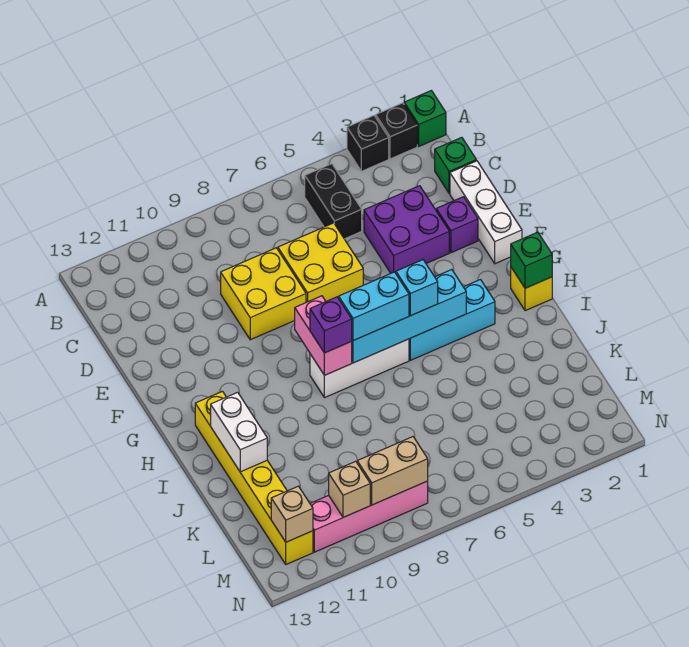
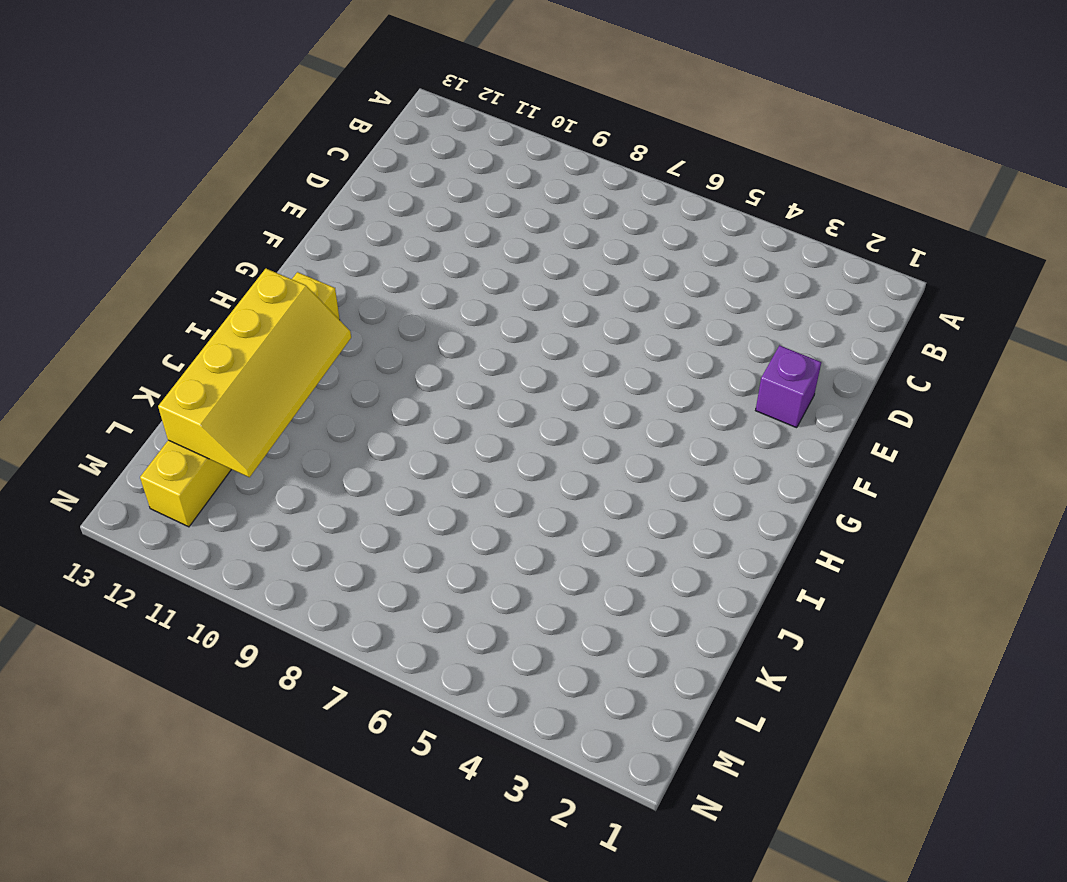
yellow slope I11:L12 level 2 top 12 -> white brick I12:J12 level 2
none -> green brick A1 level 1
none -> black brick A2 level 1
none -> black brick A3 level 1

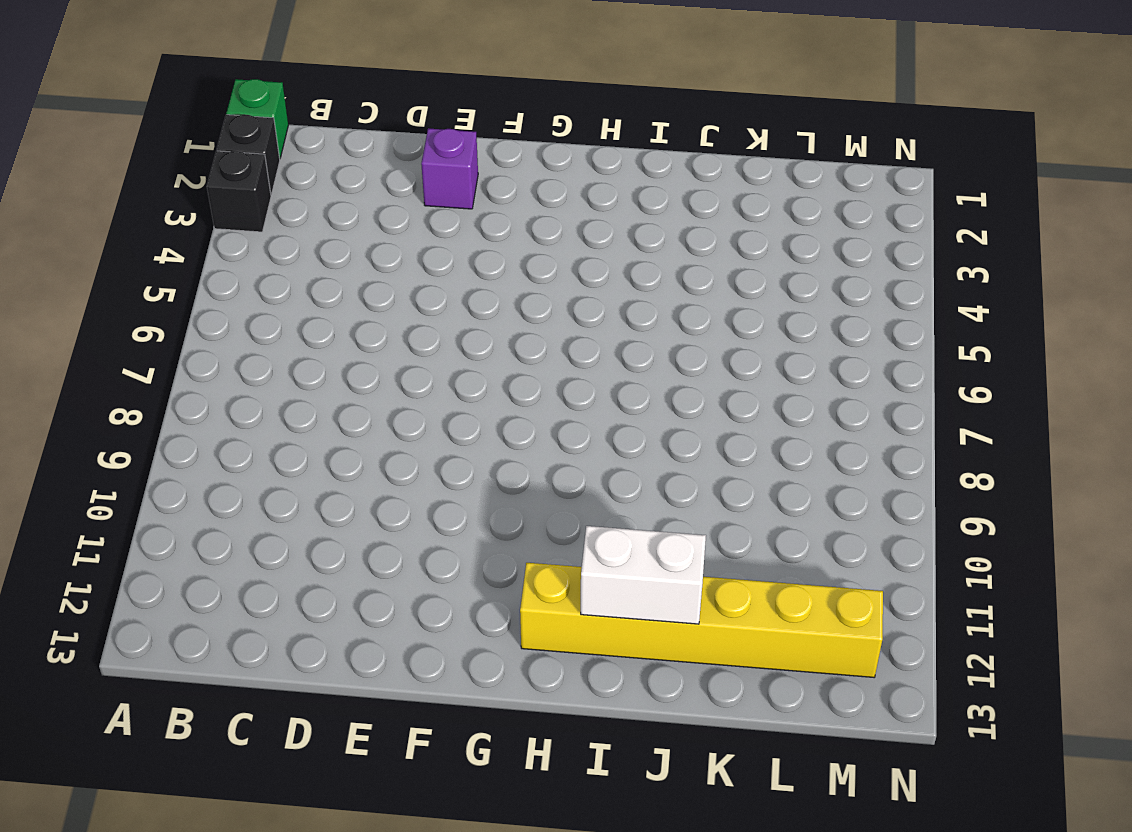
none -> black brick B5:C5 level 1
none -> green brick C1 level 1
none -> white brick D1:F1 level 1

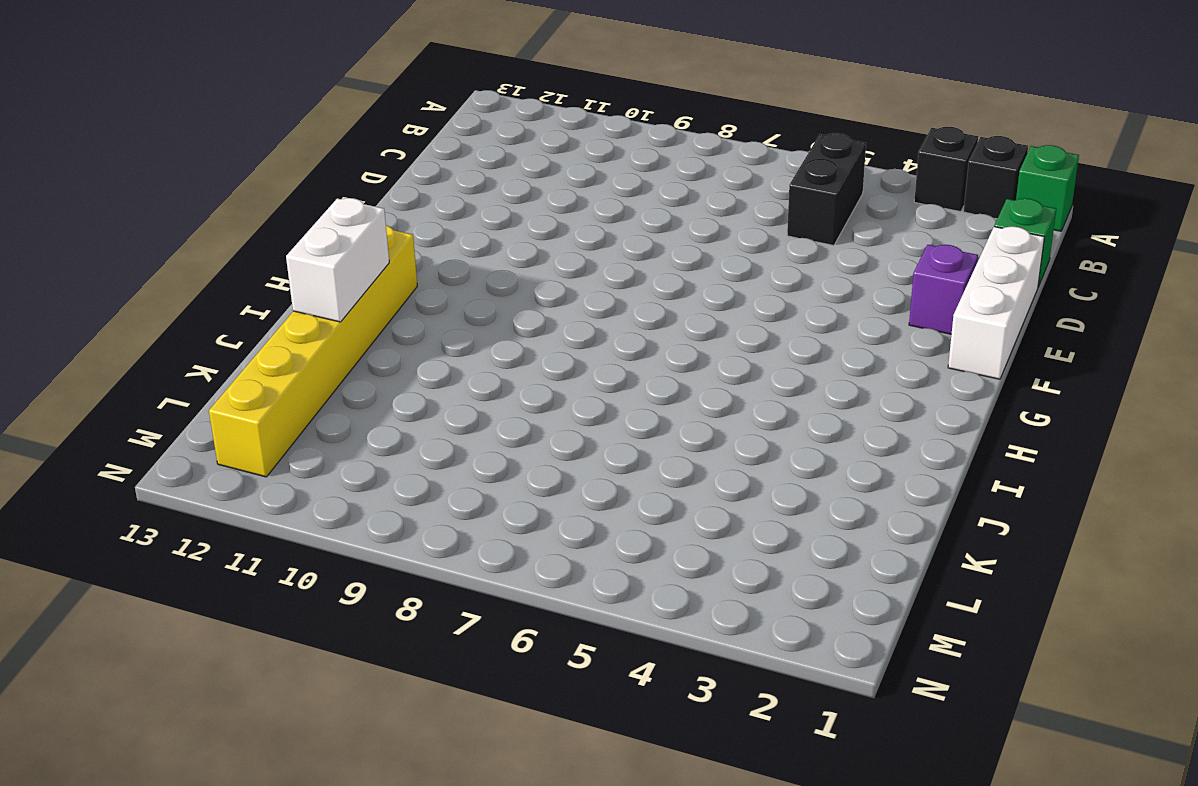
none -> purple brick D3:E4 level 1
none -> yellow brick D6:E7 level 1
none -> yellow brick D8:E9 level 1

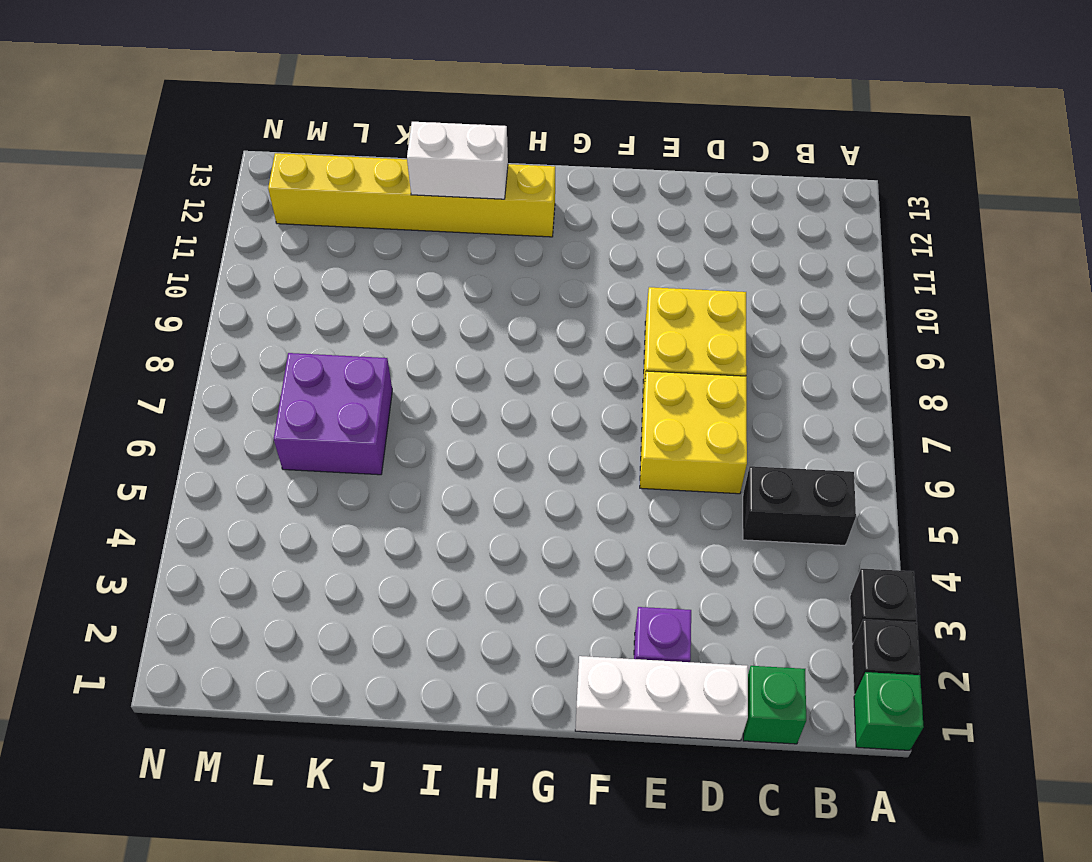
purple brick K6:L7 level 1 -> purple brick D3:E4 level 1
none -> yellow brick H1 level 1
none -> cyan brick H3:H5 level 1
none -> white brick H6:H8 level 1

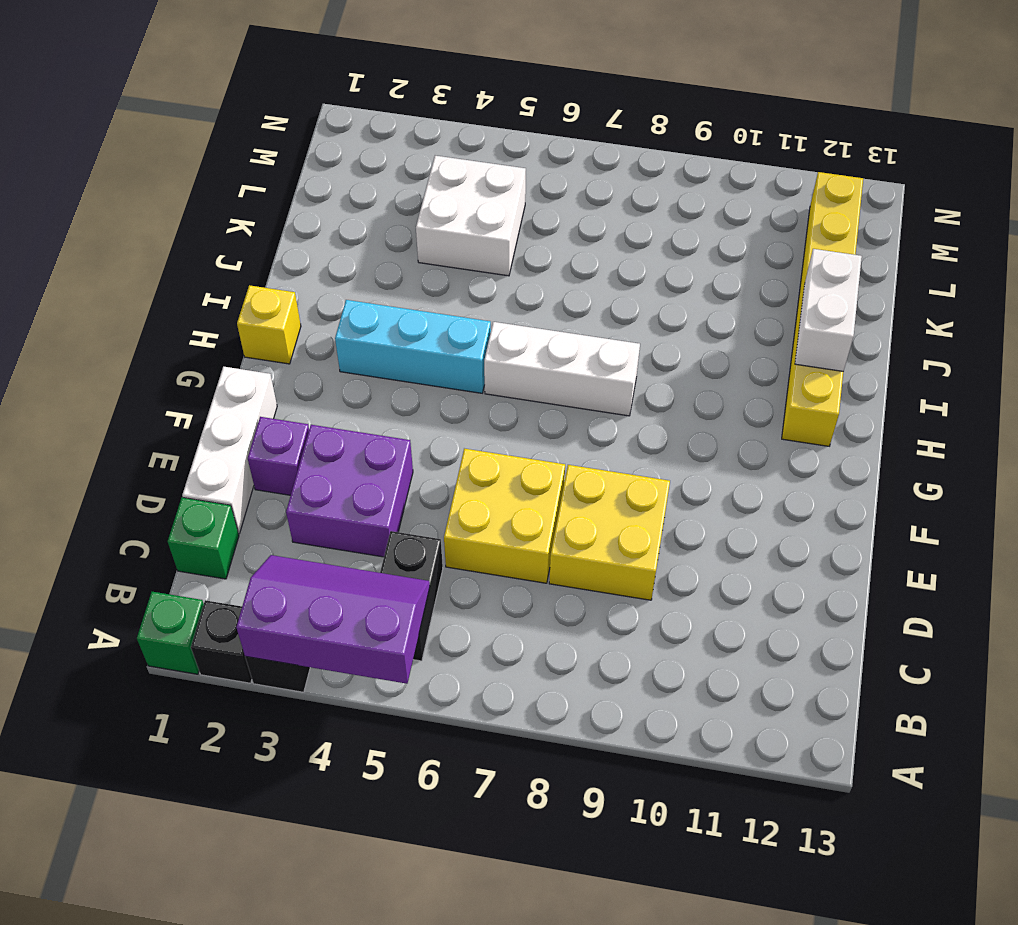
purple slope A3:B5 level 2 top A -> none
white brick K4:L5 level 1 -> none
none -> pink brick M8:M11 level 1
none -> pink brick G8:H8 level 2
none -> green brick H1 level 2

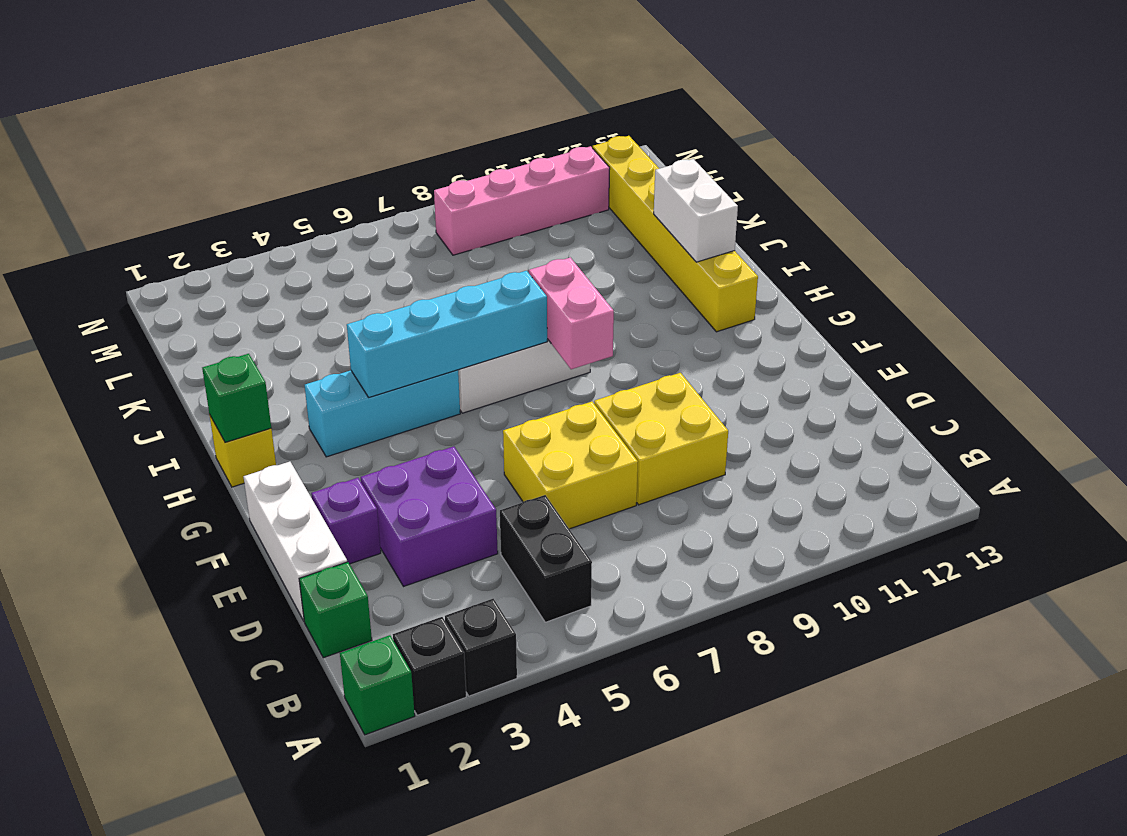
none -> tan brick M8:M9 level 2
none -> tan brick M10 level 2
none -> tan brick M12 level 2

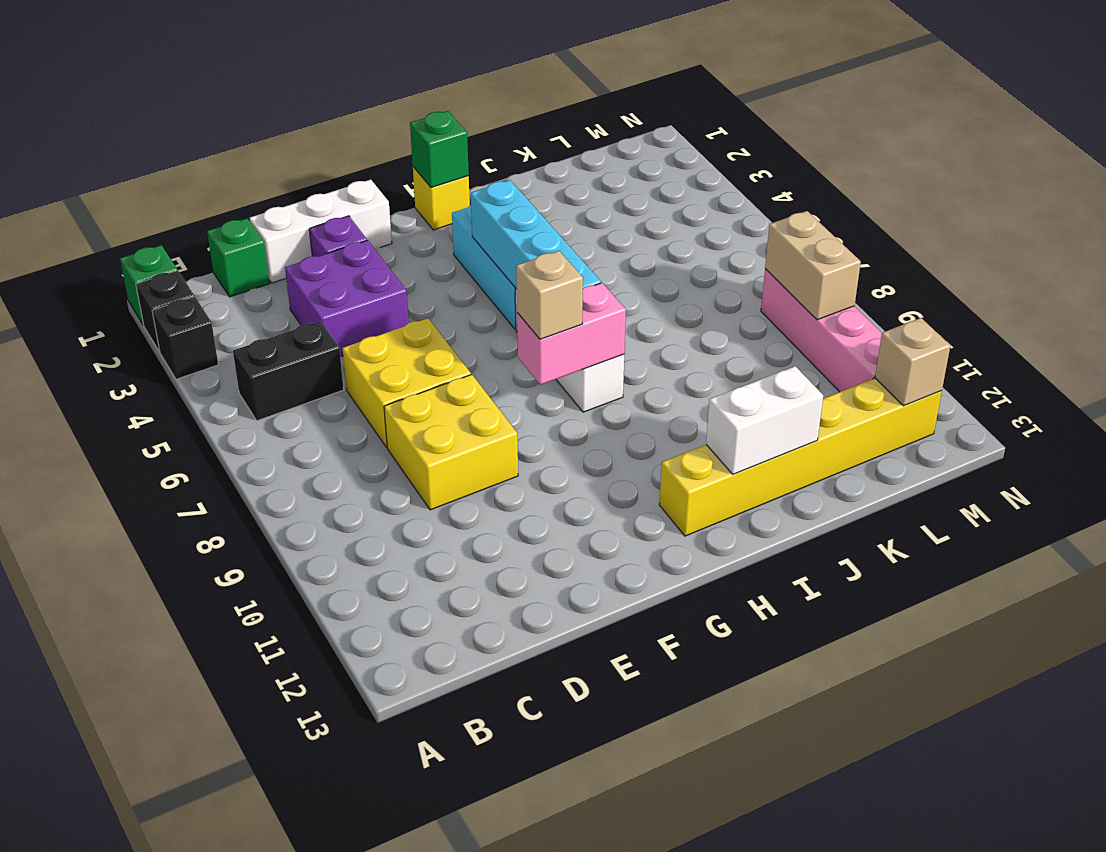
tan brick G8 level 3 -> tan brick M10 level 2
none -> cyan brick H5 level 3
none -> cyan brick H6:H7 level 3
none -> purple brick H8 level 3

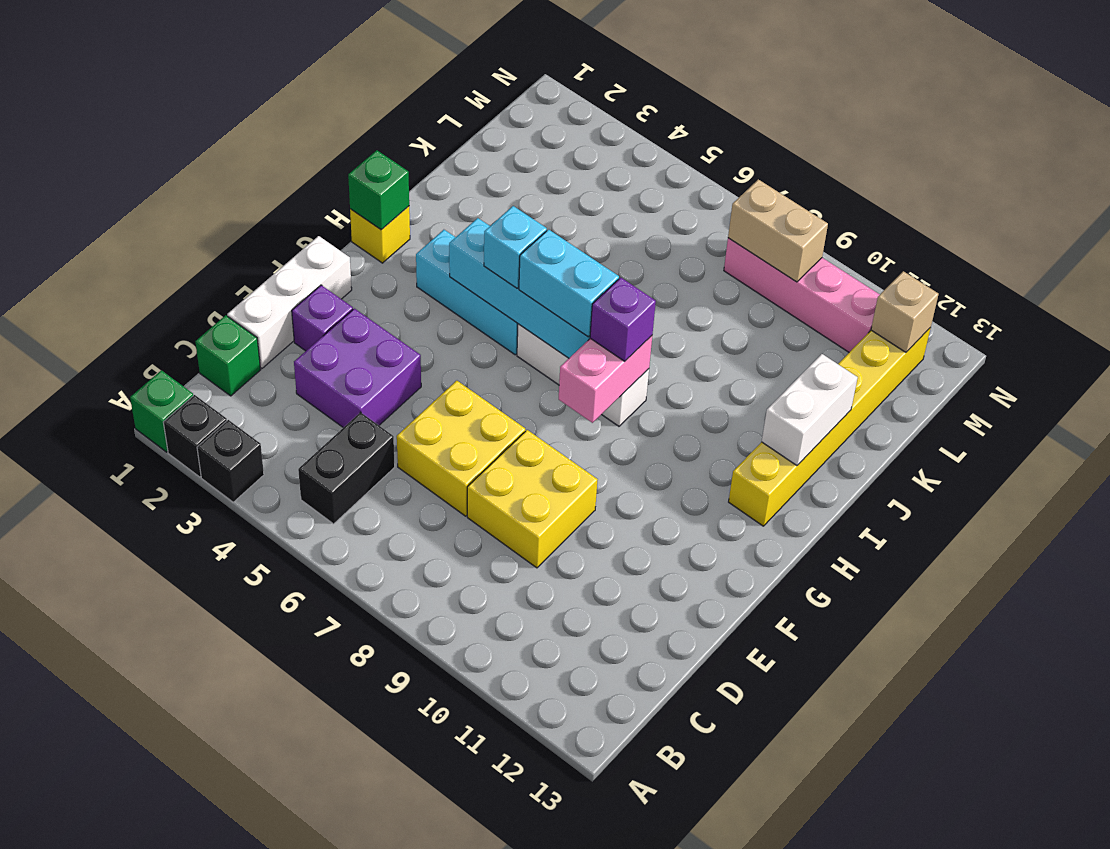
none -> tan brick M10 level 2

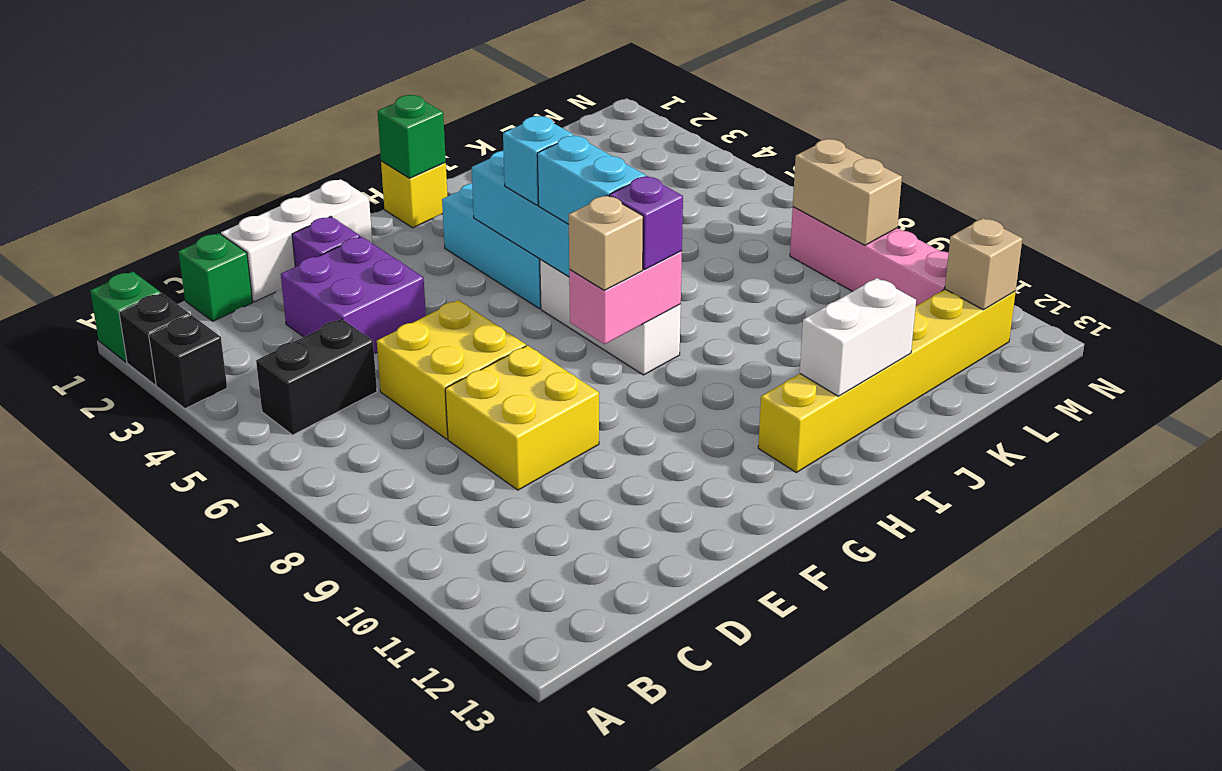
tan brick G8 level 3 -> tan brick M10 level 2

